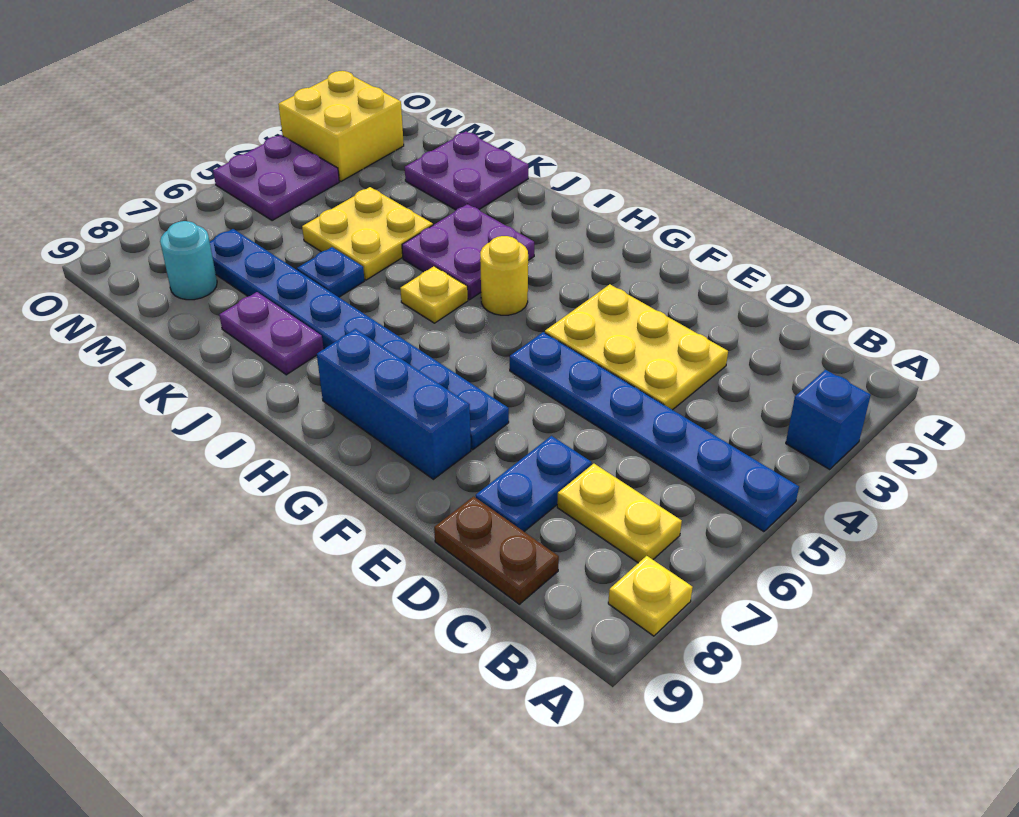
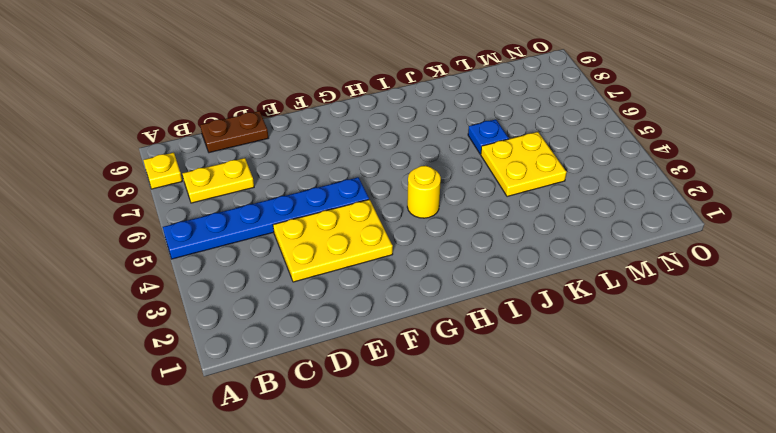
none -> blue brick A3 level 1
none -> blue plate D7:D8 level 1
none -> blue plate F7:M7 level 1

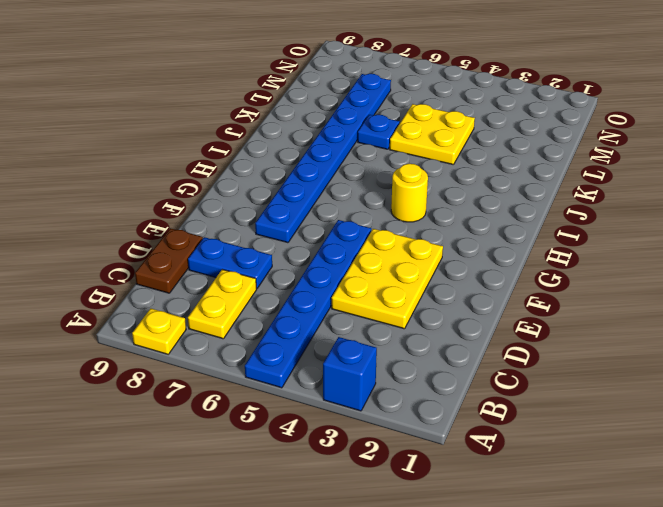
none -> blue brick F8:H8 level 1
none -> purple plate I3:J4 level 1
none -> yellow plate I5 level 1

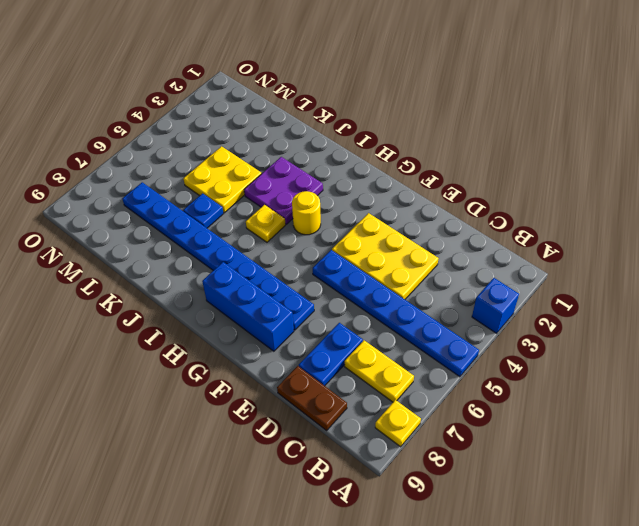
none -> purple plate J8:K8 level 1
none -> purple plate K1:L2 level 1
none -> cyan round brick M8 level 1

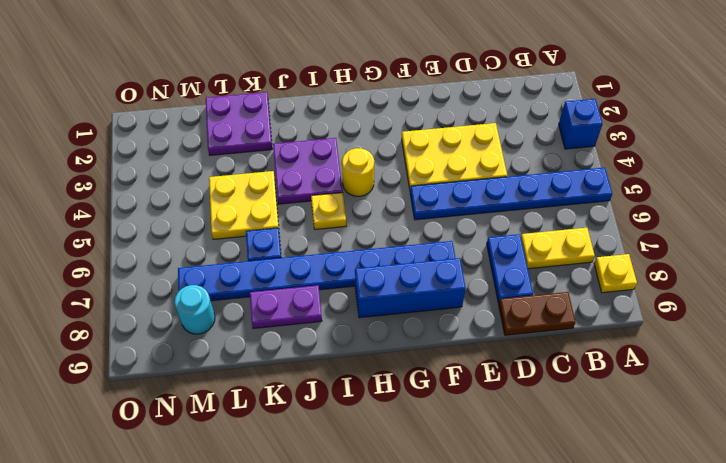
none -> yellow brick N2:O3 level 1
none -> purple plate N4:O5 level 1

